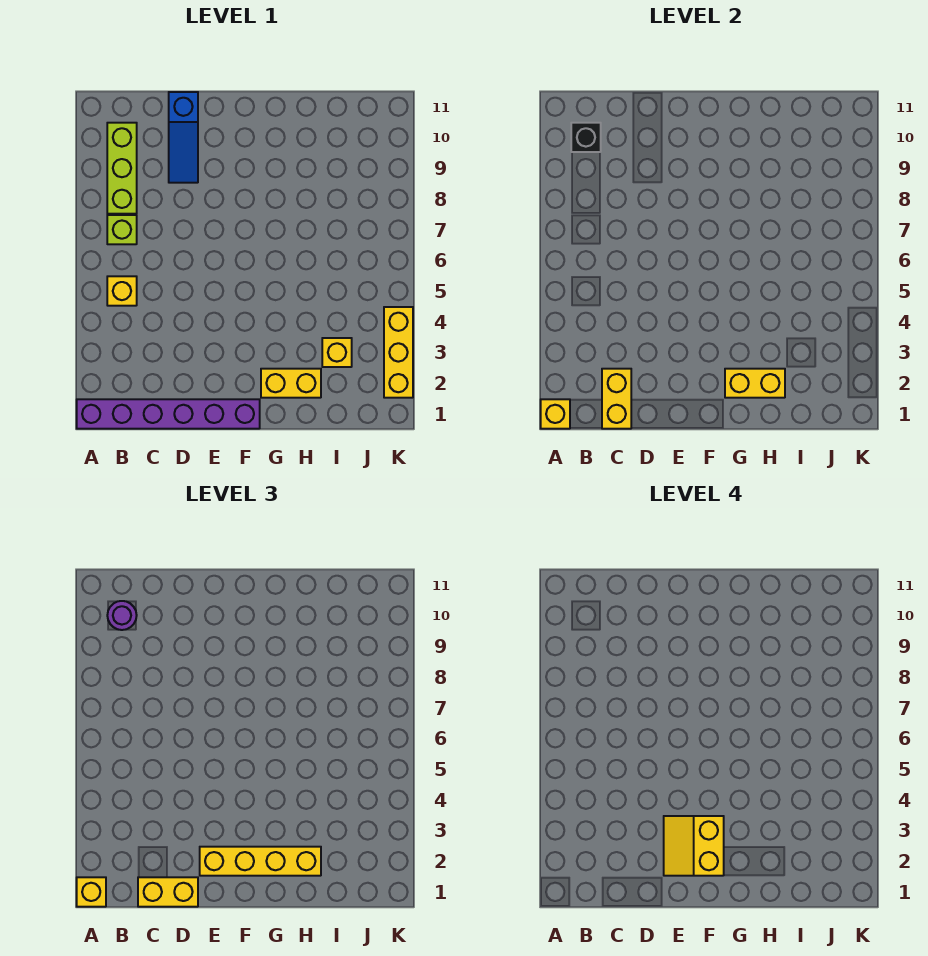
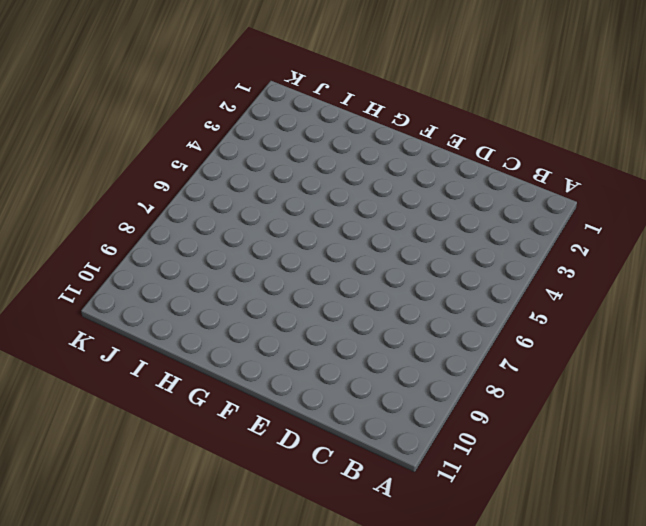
none -> purple brick A1:F1 level 1
none -> yellow brick B5 level 1
none -> lime brick B7 level 1

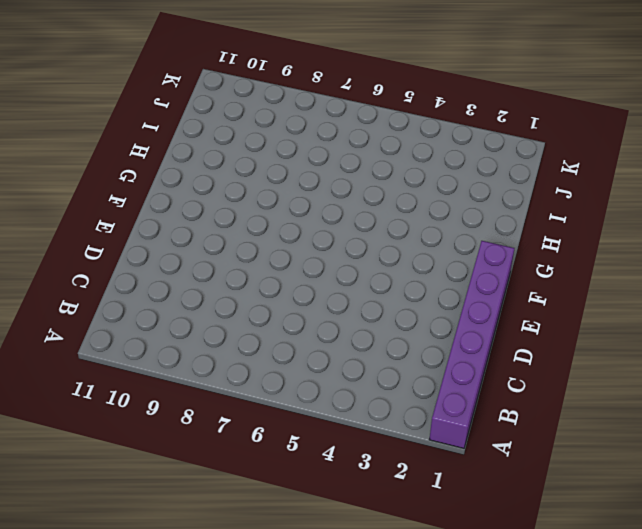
none -> yellow brick B5 level 1
none -> lime brick B7 level 1
none -> lime brick B8:B10 level 1

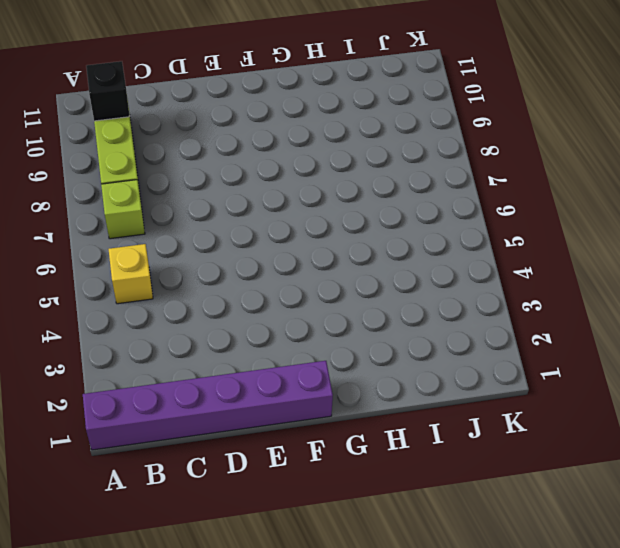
none -> blue slope D9:D11 level 1 top 11
none -> yellow brick G2:H2 level 1
none -> yellow brick I3 level 1

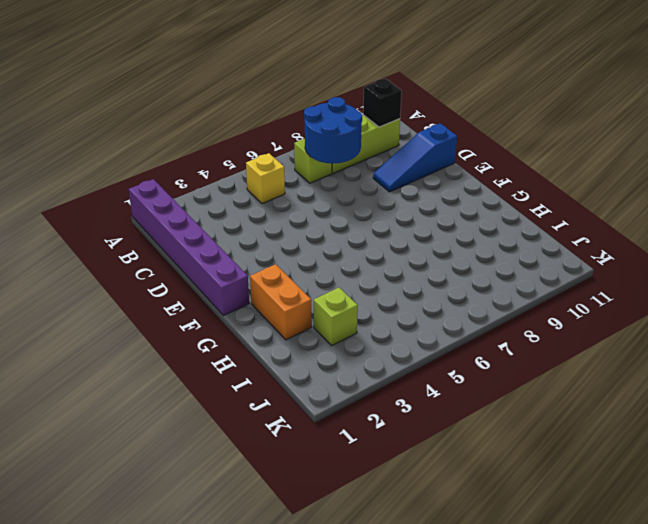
blue round brick B7:C8 level 2 -> none
orange brick G2:H2 level 1 -> yellow brick G2:H2 level 1
lime brick I3 level 1 -> yellow brick I3 level 1
none -> yellow brick K2:K4 level 1
none -> yellow brick A1 level 2
none -> yellow brick C1:C2 level 2

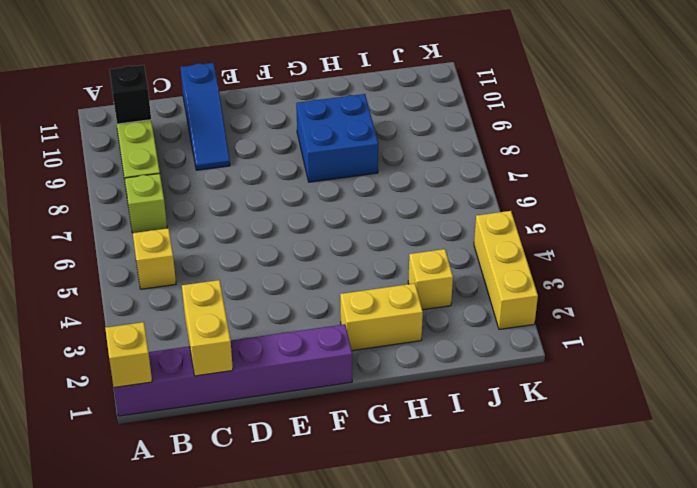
blue brick G8:H9 level 1 -> none
none -> yellow brick G2:H2 level 2
none -> yellow brick A1 level 3
none -> purple round brick B10 level 3

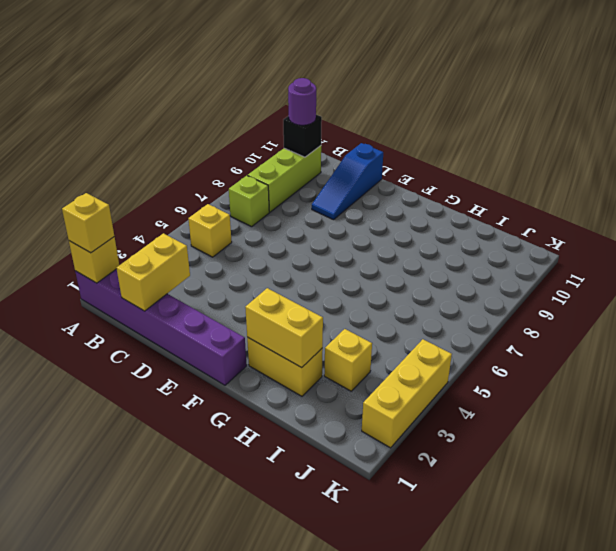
none -> yellow brick C1:D1 level 3
none -> yellow brick E2:H2 level 3
none -> yellow slope E2:F3 level 4 top F

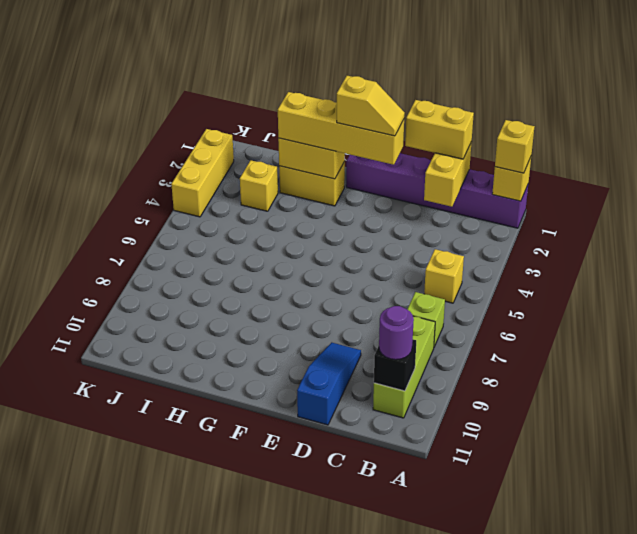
yellow slope E2:F2 level 4 top F -> yellow slope E2:F3 level 4 top F

